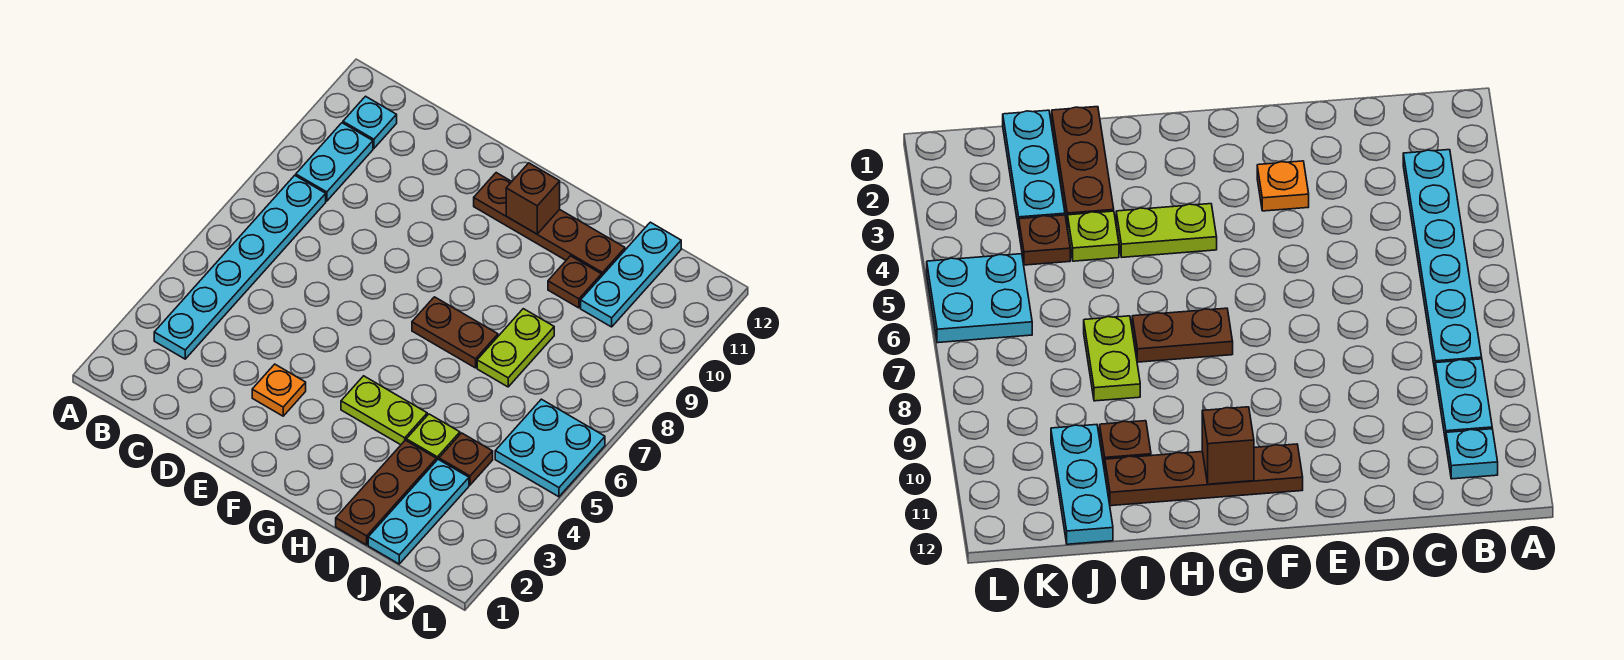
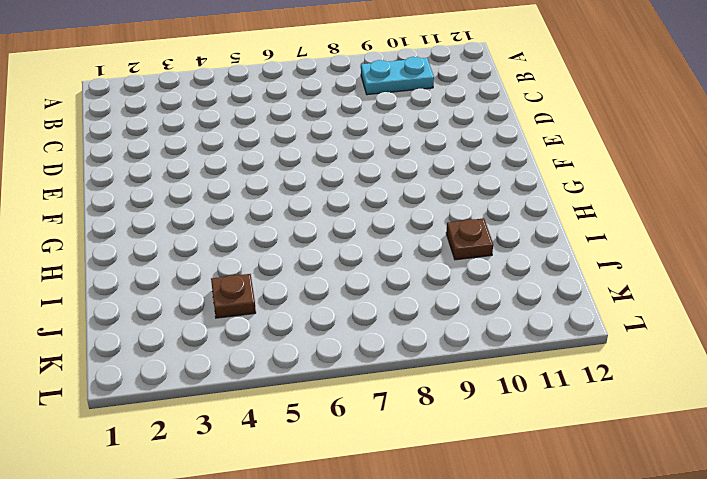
none -> cyan plate B3:B8 level 1
none -> cyan plate B11 level 1
none -> orange plate E3 level 1

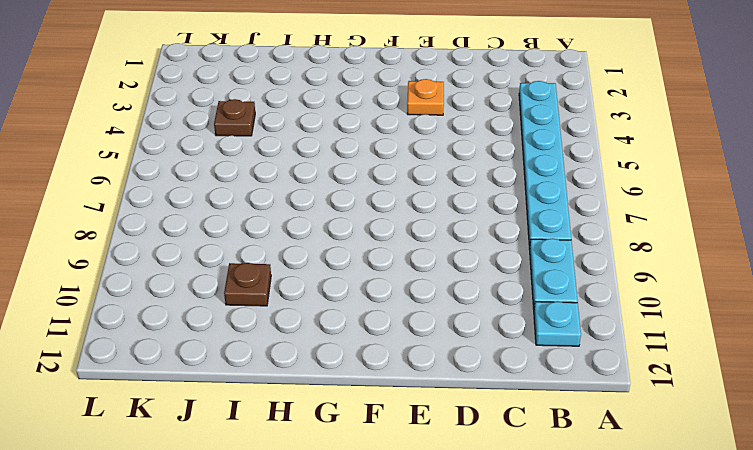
none -> brown plate F11:I11 level 1
none -> lime plate G4:H4 level 1
none -> brown plate G7:H7 level 1

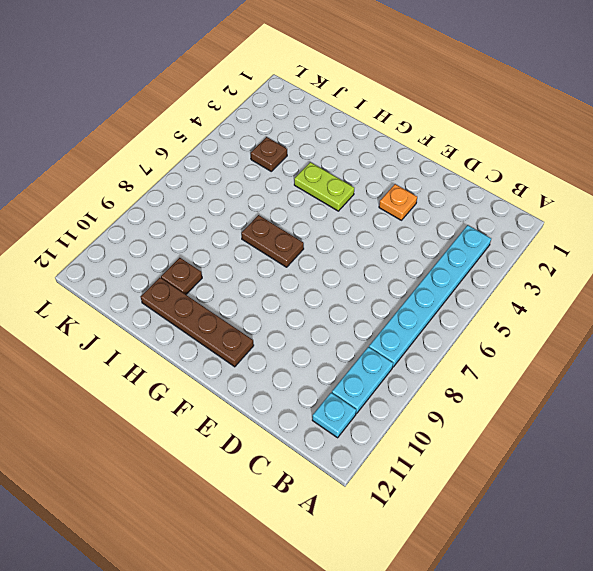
none -> brown plate I1:I3 level 1
none -> lime plate I4 level 1
none -> lime plate I7:I8 level 1

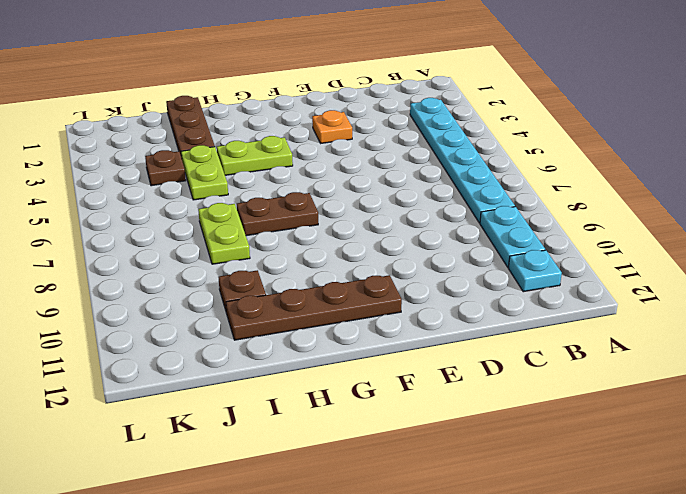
lime plate I4:I5 level 1 -> lime plate I4 level 1
none -> cyan plate J1:J3 level 1
none -> cyan plate J10:J12 level 1
none -> cyan plate K5:L6 level 1

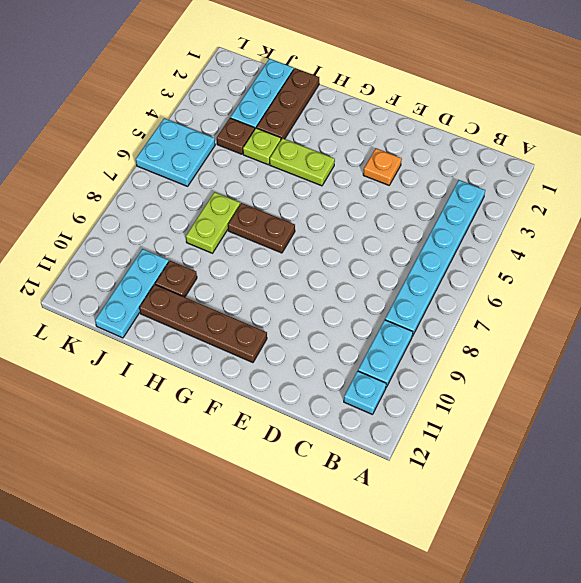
none -> brown brick G11 level 2

